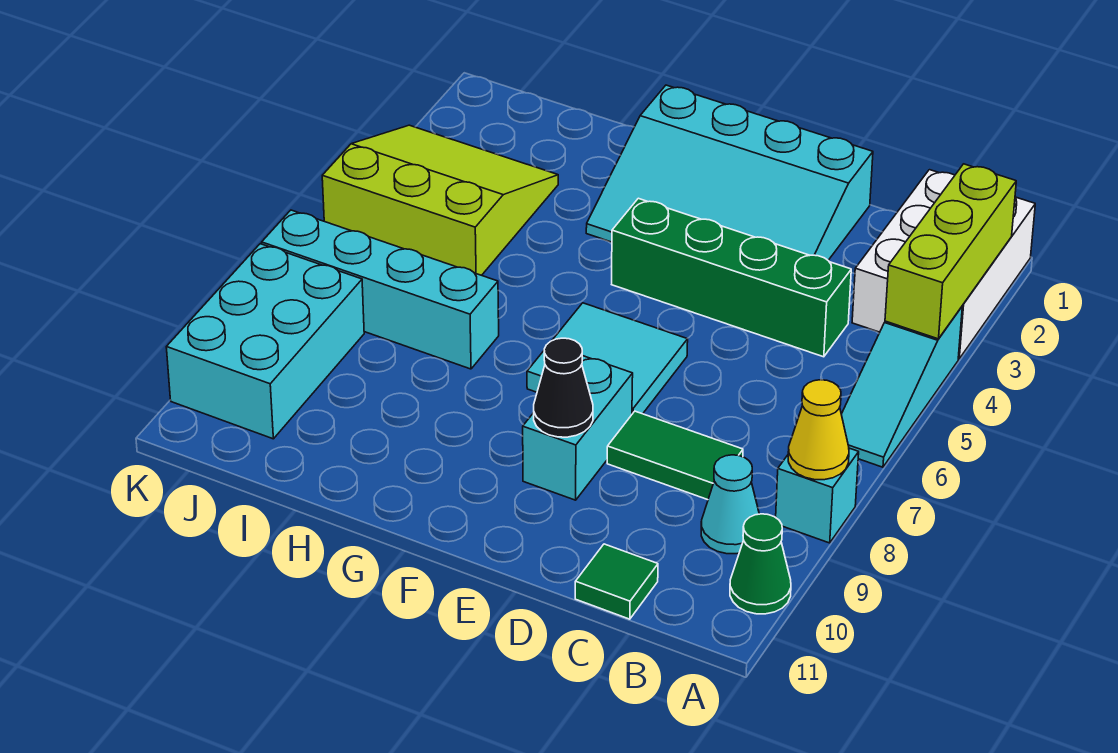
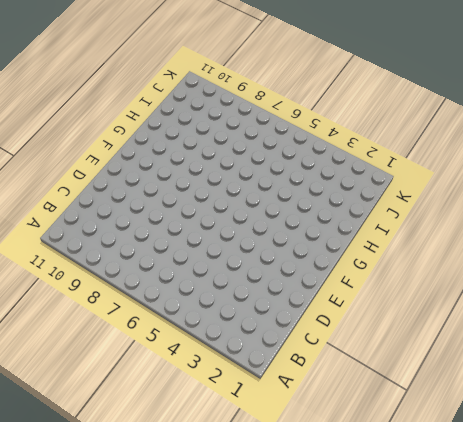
none -> white brick A1:B3 level 1
none -> cyan slope A4:A6 level 1 top 4
none -> cyan brick A8 level 1

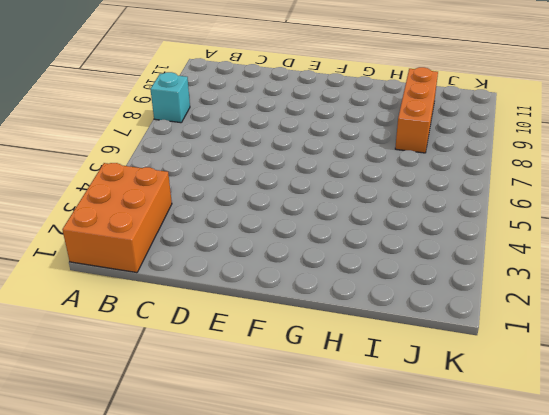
orange brick A1:B3 level 1 -> white brick A1:B3 level 1
orange brick I8:I10 level 1 -> none
none -> cyan slope A4:A6 level 1 top 4
none -> green cone A10 level 1
none -> cyan cone B9 level 1

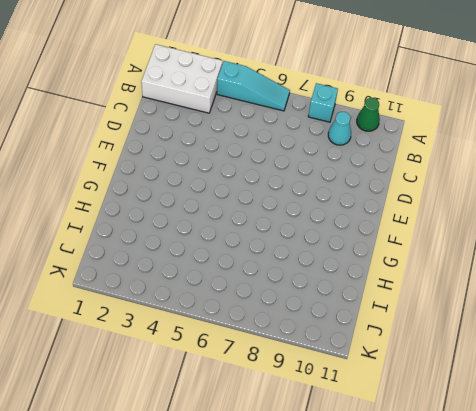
none -> green brick C4:F4 level 1
none -> green tile C8:D8 level 1
none -> green tile C11 level 1

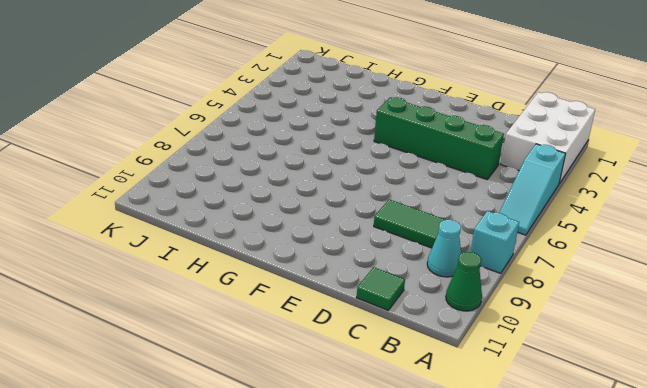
none -> cyan slope D1:G3 level 1 top 1
none -> cyan tile E6:F7 level 1
none -> cyan brick E8:E9 level 1

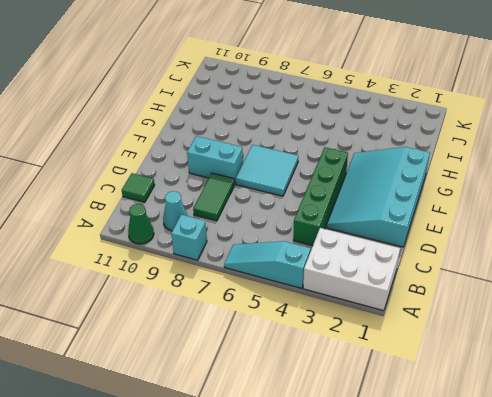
none -> cyan brick H7:K7 level 1
none -> lime slope I3:K5 level 1 top 5
none -> cyan brick J8:K10 level 1

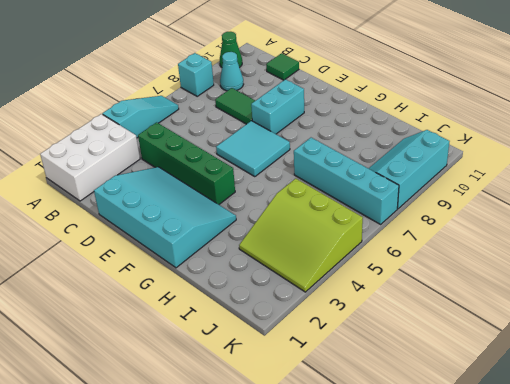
cyan slope J8:K10 level 1 top K -> cyan brick J8:K10 level 1
none -> lime brick A2:A4 level 2
none -> yellow cone A8 level 2
none -> black cone E9 level 2

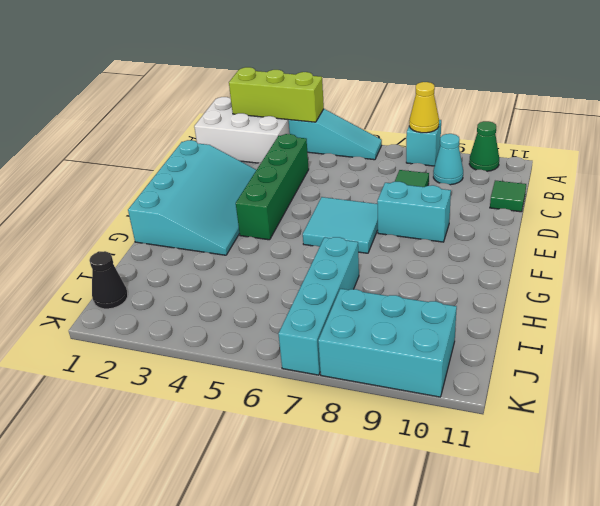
black cone J1 level 1 -> black cone E9 level 2
none -> lime slope I3:K5 level 1 top 5

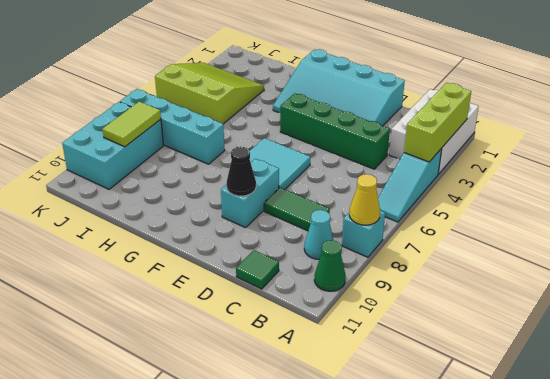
lime tile J8:J9 level 2 -> none

